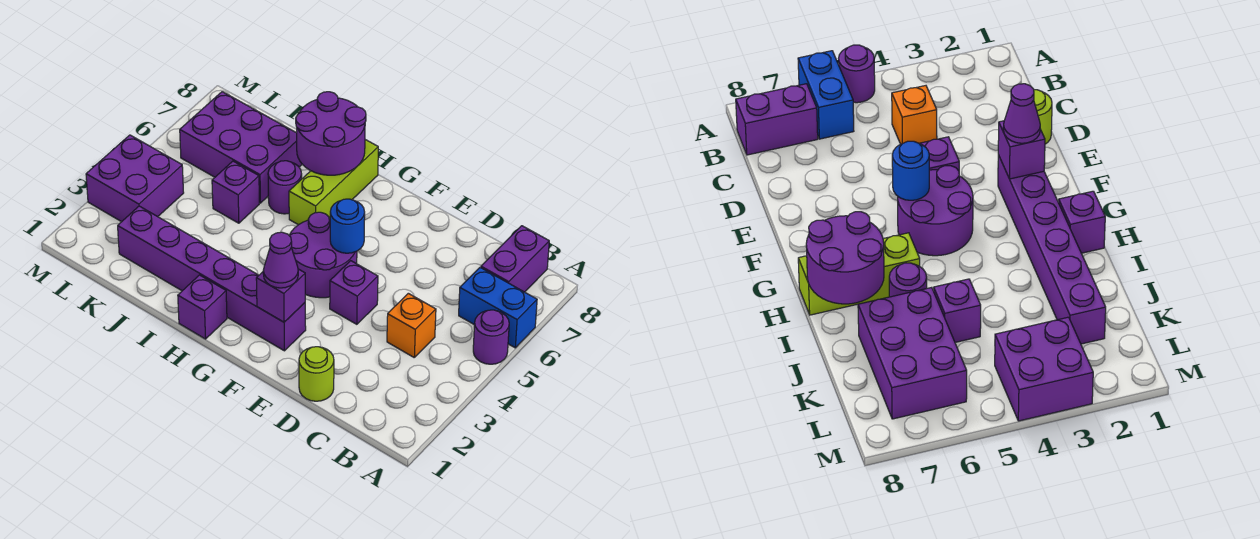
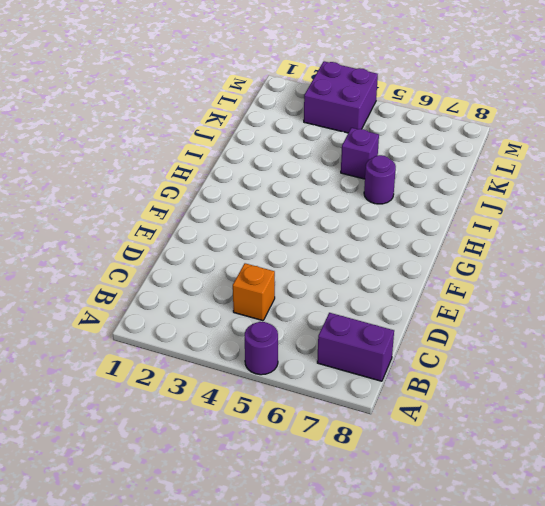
none -> blue brick A6:B6 level 1
none -> lime round brick D1 level 1
none -> purple brick E4 level 1

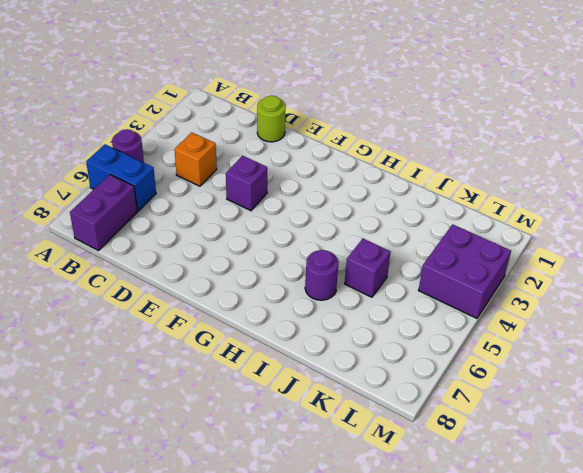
none -> purple brick F2:K2 level 1
none -> purple round brick F4:G5 level 1
none -> purple brick H1 level 1

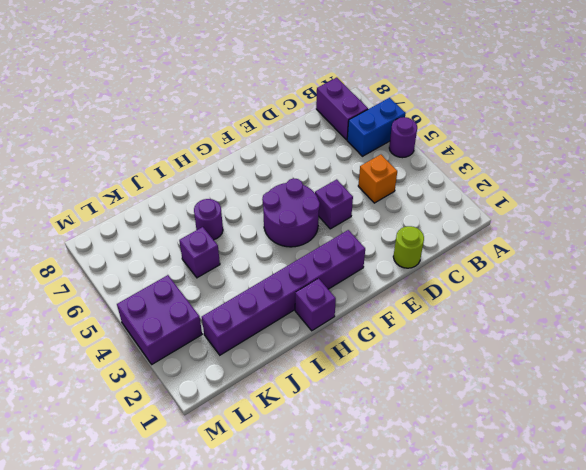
none -> lime brick H6:H8 level 1
none -> purple brick J6:L7 level 1
none -> purple brick F2 level 2

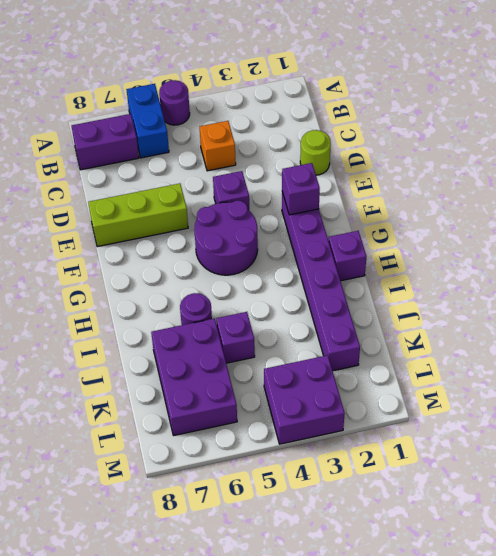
lime brick E6:E8 level 1 -> lime brick H6:H8 level 1
none -> blue round brick F5 level 2
none -> purple round brick H7:I8 level 2
none -> purple cone F2 level 3

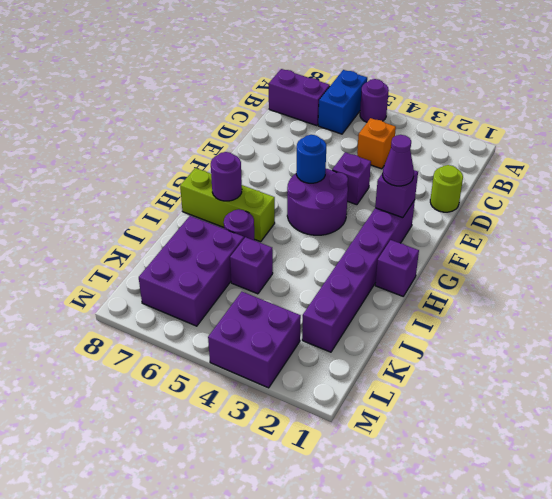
purple round brick H7 level 2 -> purple round brick H7:I8 level 2

